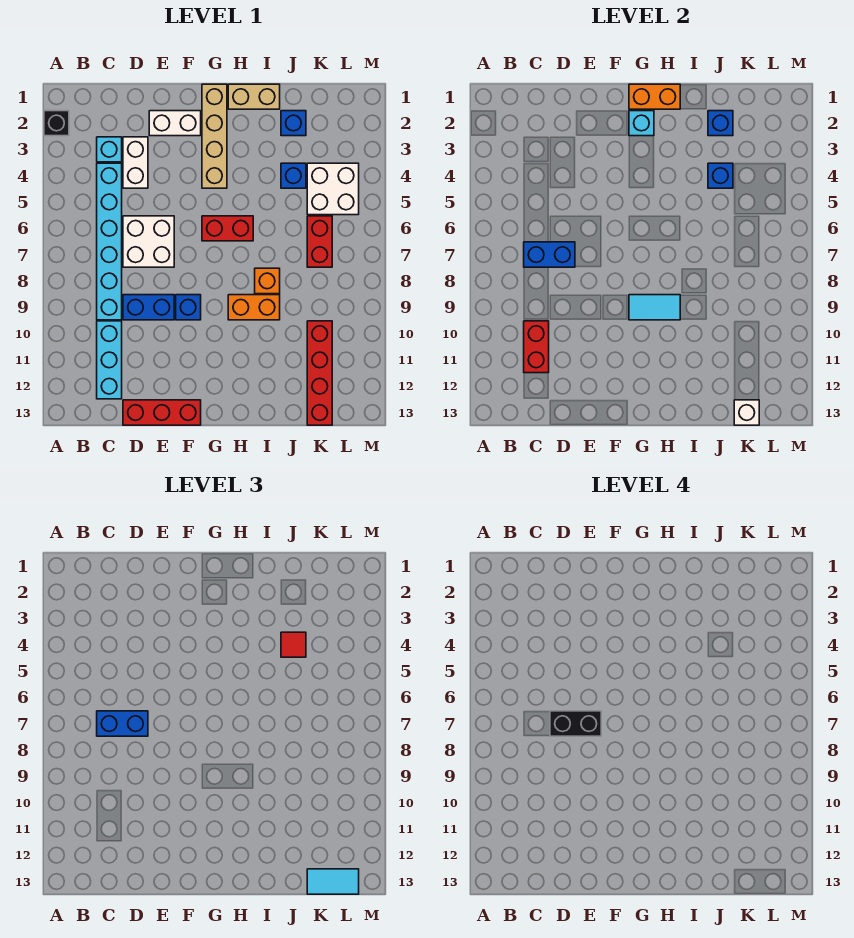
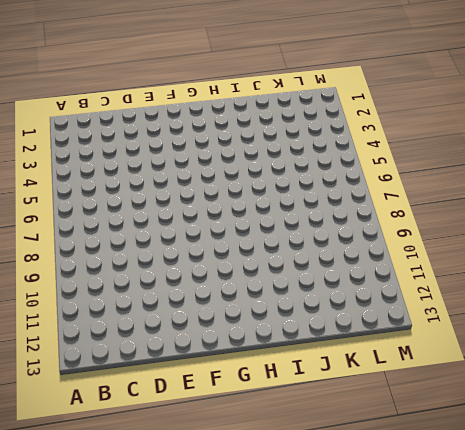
none -> black brick A2 level 1
none -> cyan brick C3 level 1
none -> cyan brick C4:C9 level 1
none -> cyan brick C10:C12 level 1

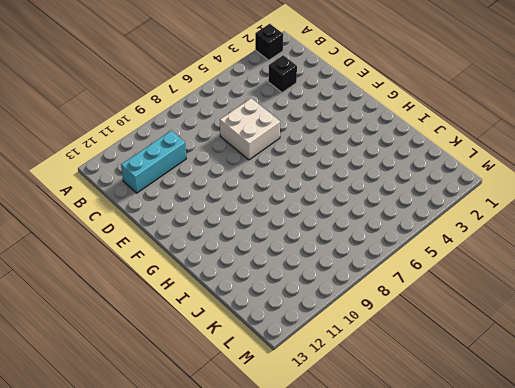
black brick C3 level 1 -> cyan brick C3 level 1
none -> cyan brick C4:C9 level 1
none -> white brick D3:D4 level 1
none -> blue brick D9:E9 level 1
none -> red brick D13:F13 level 1

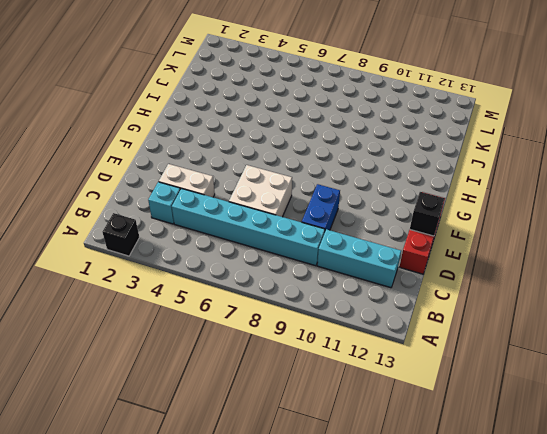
black brick E13 level 2 -> none
none -> white brick E2:F2 level 1
none -> blue brick F9 level 1
none -> tan brick G1:G4 level 1
none -> red brick G6:H6 level 1

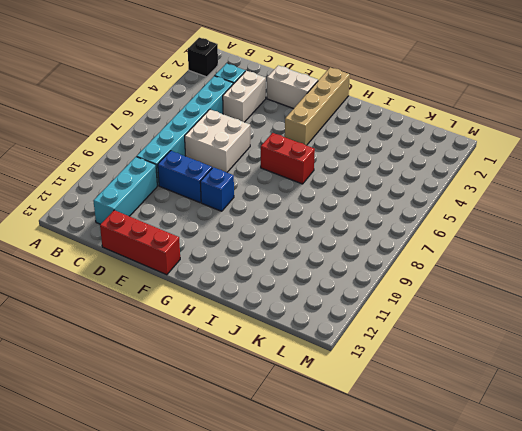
none -> tan brick H1:I1 level 1
none -> orange brick H9:I9 level 1
none -> orange brick I8 level 1
none -> blue brick J2 level 1

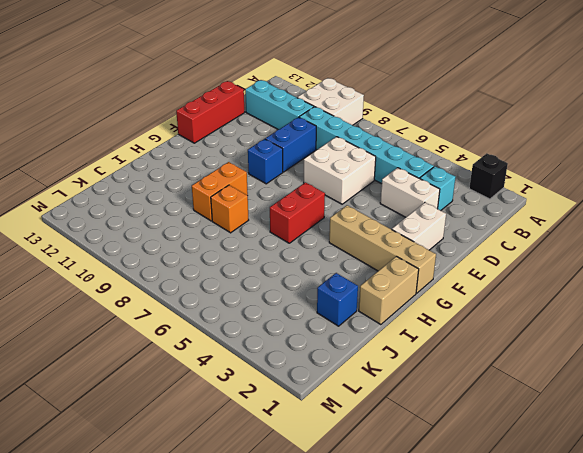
white brick A9:B10 level 1 -> white brick K4:L5 level 1
none -> blue brick J4 level 1
none -> red brick K6:K7 level 1
none -> red brick K10:K13 level 1
none -> blue brick C7:D7 level 2

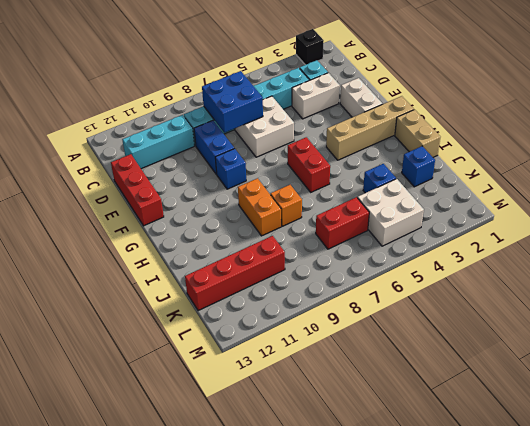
blue brick C7:D8 level 2 -> blue brick C7:D7 level 2
none -> red brick C10:C11 level 2
none -> orange brick G1:H1 level 2
none -> cyan brick G2 level 2
none -> cyan tile G9:H9 level 2

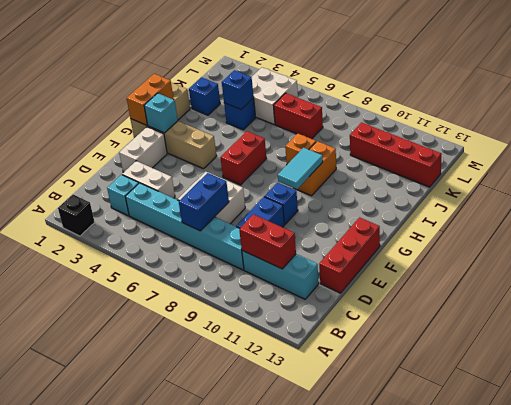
none -> blue brick J2 level 2
none -> white brick K13 level 2
none -> blue brick C7:D7 level 3
none -> red tile J4 level 3

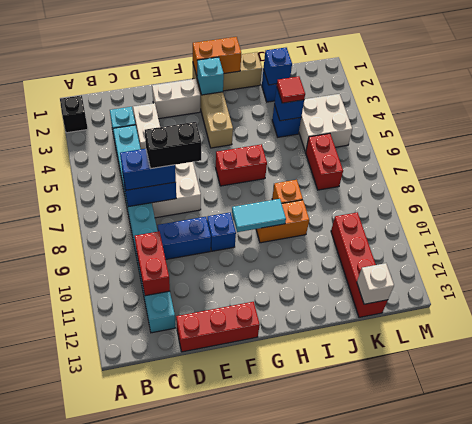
none -> cyan tile K13:L13 level 3

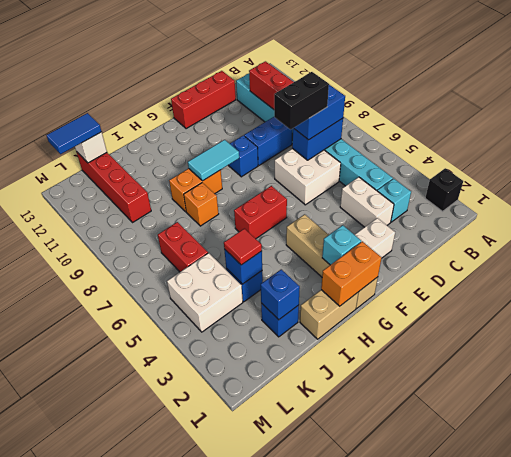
blue tile K13:L13 level 3 -> cyan tile K13:L13 level 3

